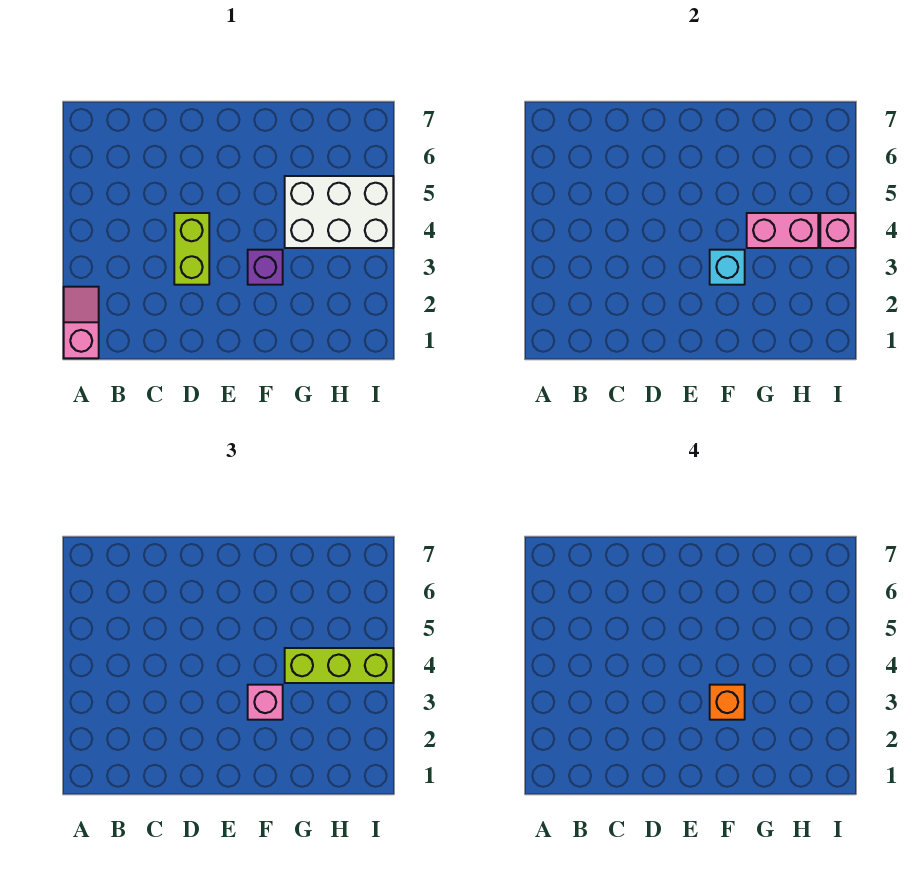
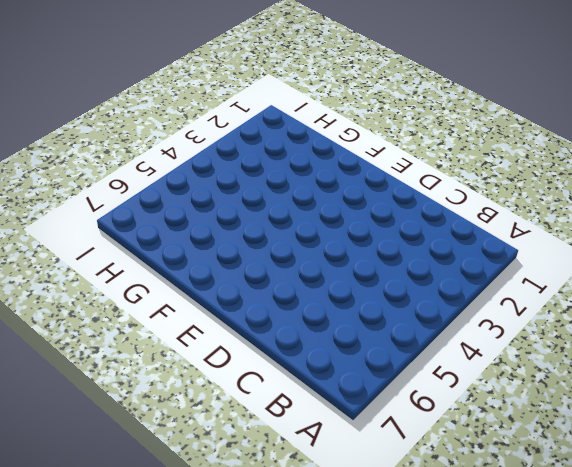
none -> pink slope A1:A2 level 1 top 1
none -> lime brick D3:D4 level 1

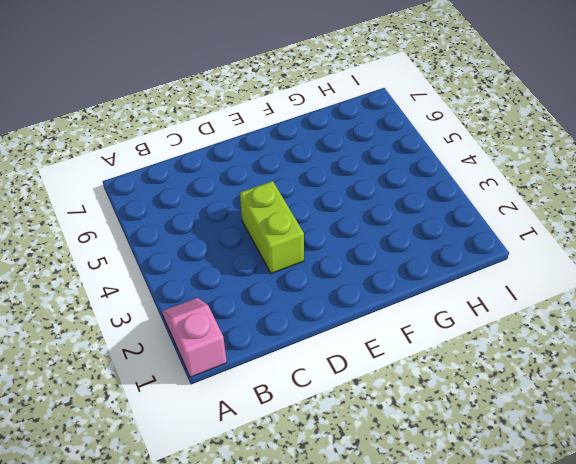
none -> purple brick F3 level 1
none -> white brick G4:I5 level 1

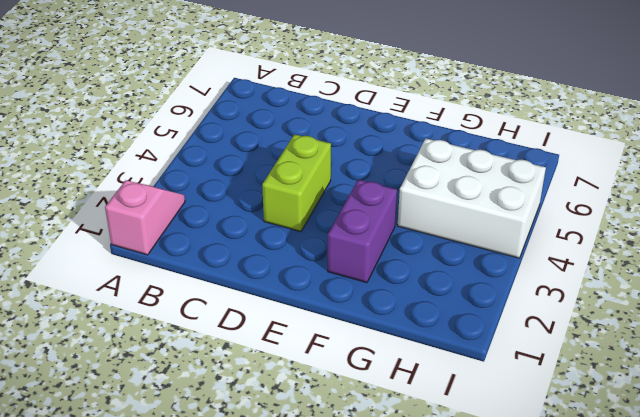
purple brick F2:F3 level 1 -> purple brick F3 level 1
none -> cyan brick F3 level 2
none -> pink brick G4:H4 level 2

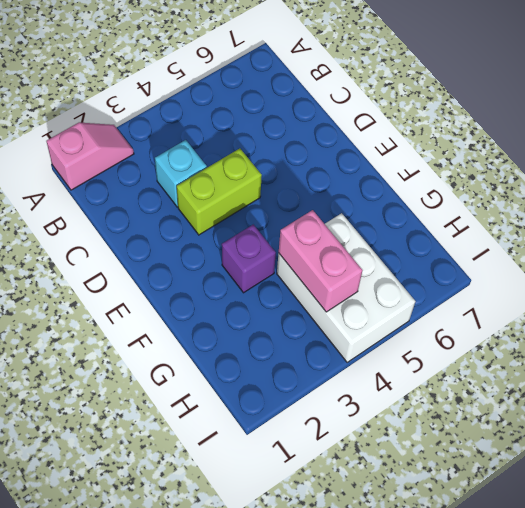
cyan brick C3 level 1 -> cyan brick F3 level 2
none -> pink brick I4 level 2
none -> pink brick F3 level 3

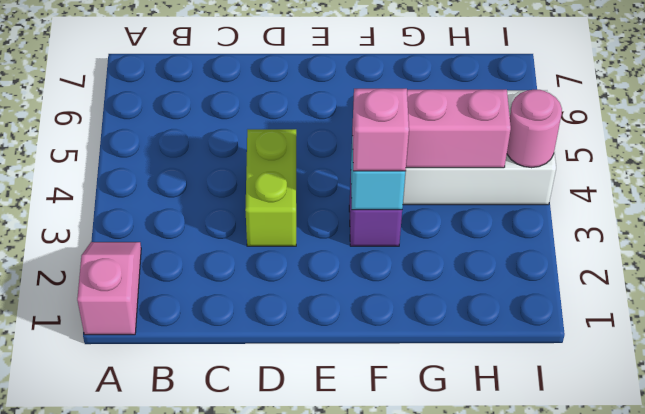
pink round brick I4 level 2 -> pink brick I4 level 2
none -> lime brick G4:I4 level 3
none -> orange brick F3 level 4

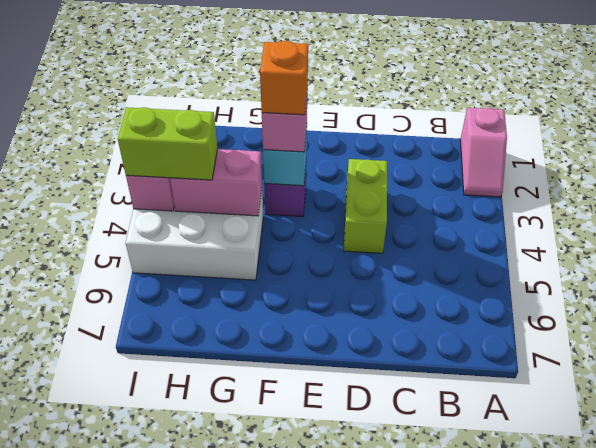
lime brick H4:I4 level 3 -> lime brick G4:I4 level 3

